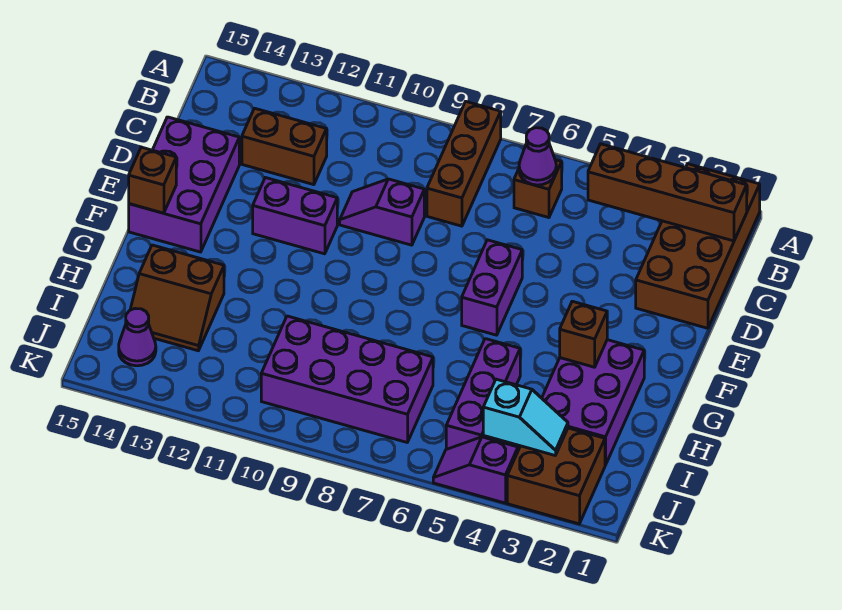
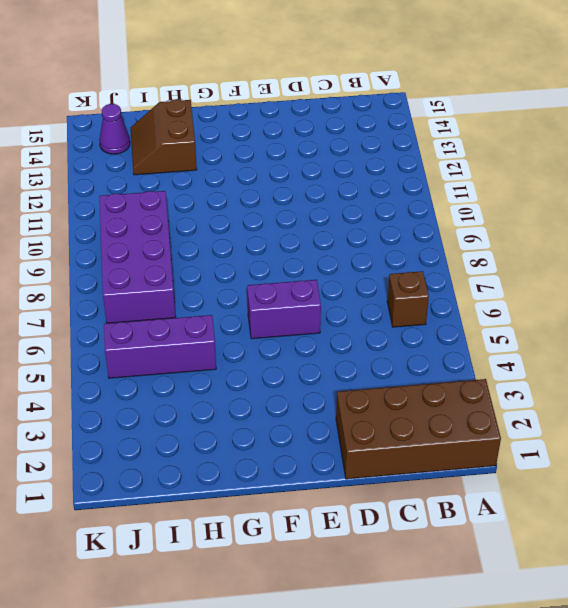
none -> brown brick A8:C8 level 1
none -> brown brick C12:C13 level 1
none -> purple slope D9:D10 level 1 top 9

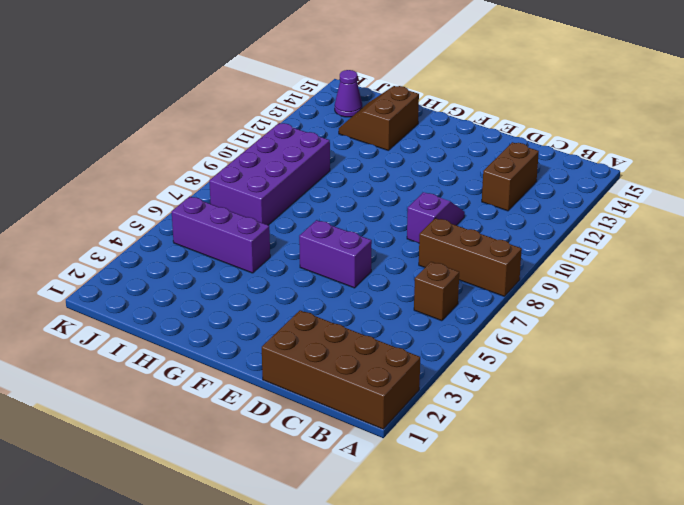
none -> purple brick D14:F15 level 1
none -> purple brick E11:E12 level 1
none -> purple brick G2:I3 level 1

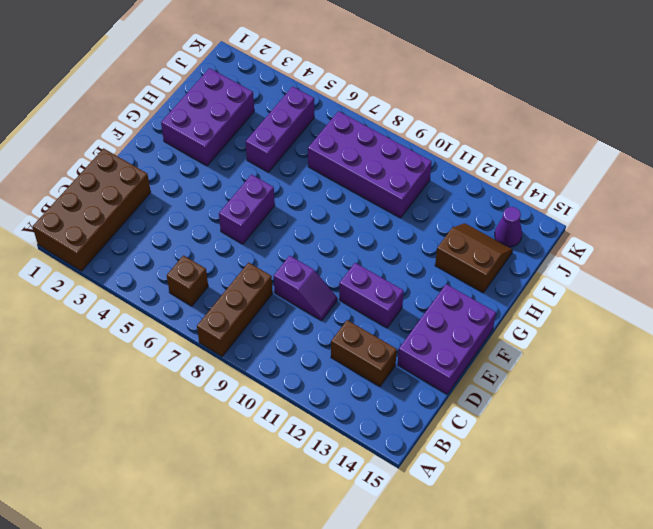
none -> brown brick J2:K3 level 1
none -> purple slope K4:K5 level 1 top 4
none -> brown brick B1:B4 level 2

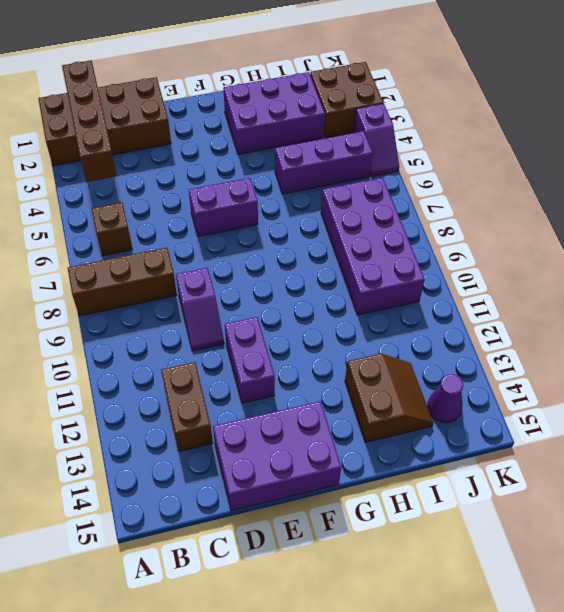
none -> purple cone B6 level 2
none -> brown brick F15 level 2
none -> brown brick G3 level 2

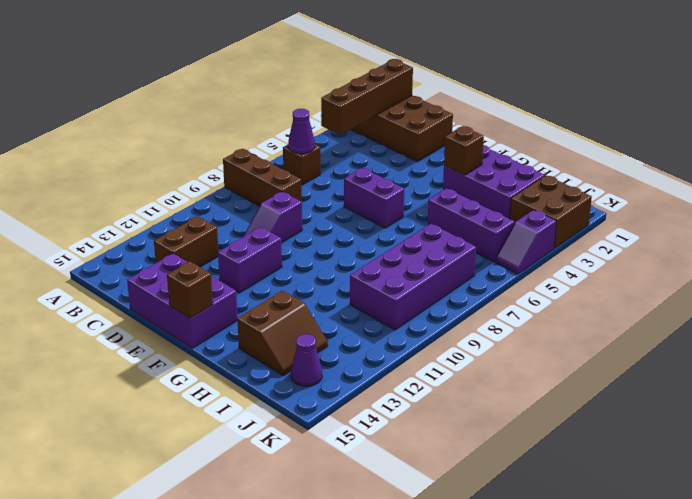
none -> cyan slope J3:J4 level 2 top 4

